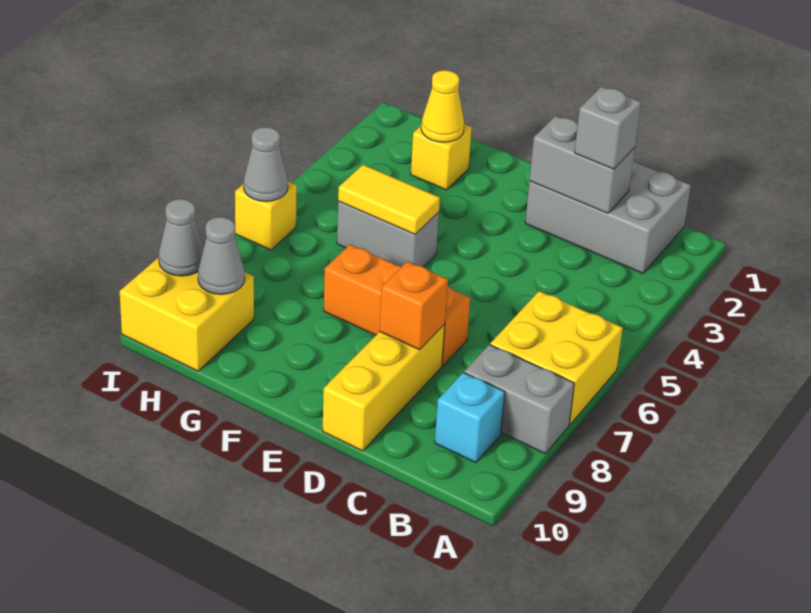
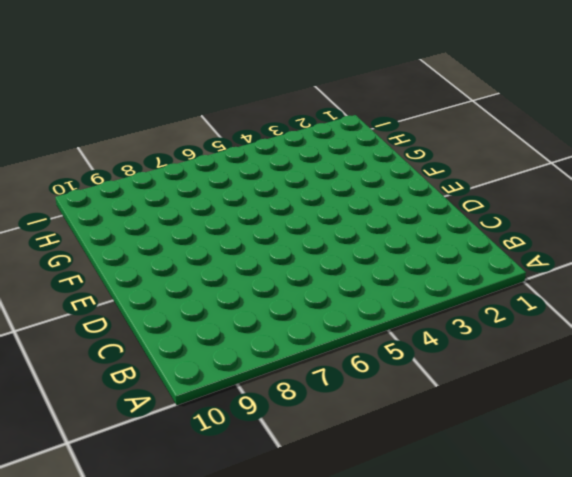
none -> yellow brick A6:B7 level 1
none -> grey brick A8:B8 level 1
none -> grey brick B1:D2 level 1

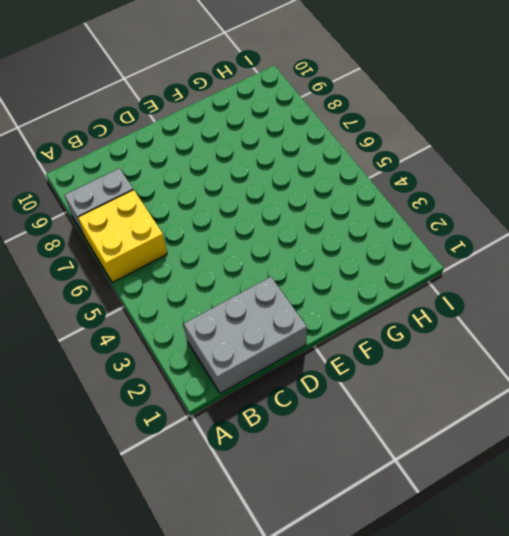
none -> cyan brick B9 level 1
none -> orange brick D7:F7 level 1
none -> yellow brick D8:D10 level 1

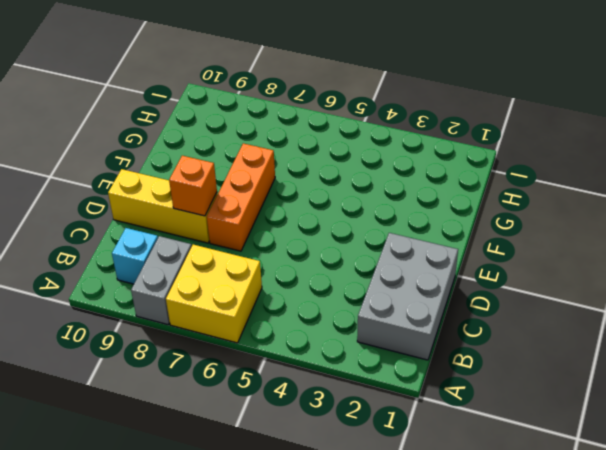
none -> grey brick F5:G5 level 1
none -> yellow brick G2 level 1
none -> yellow brick H9:I10 level 1

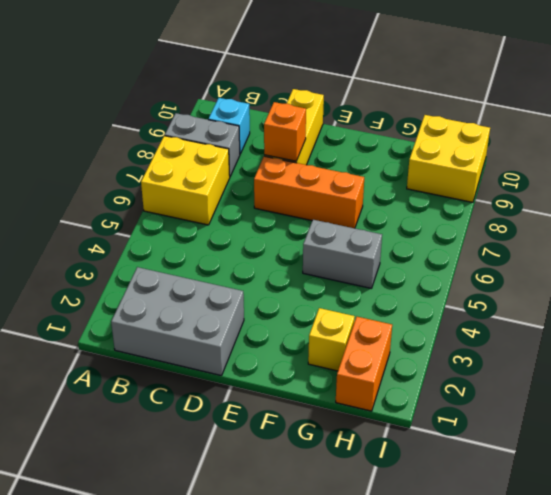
orange brick H1:H2 level 1 -> none
none -> yellow brick I6 level 1
none -> grey brick C2:D2 level 2
none -> yellow tile F5:G5 level 2

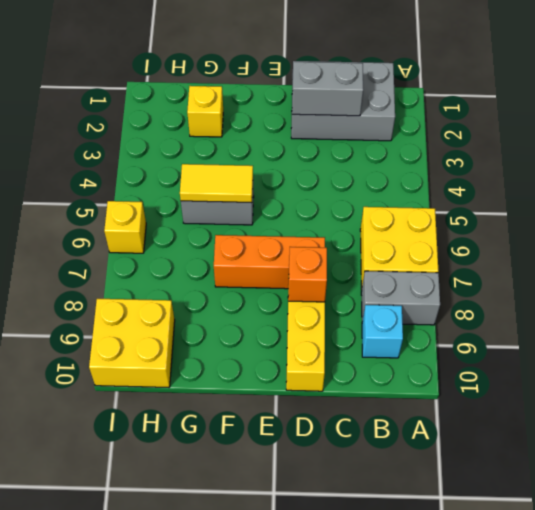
none -> yellow cone G2 level 2
none -> grey cone H9 level 2
none -> grey cone I6 level 2

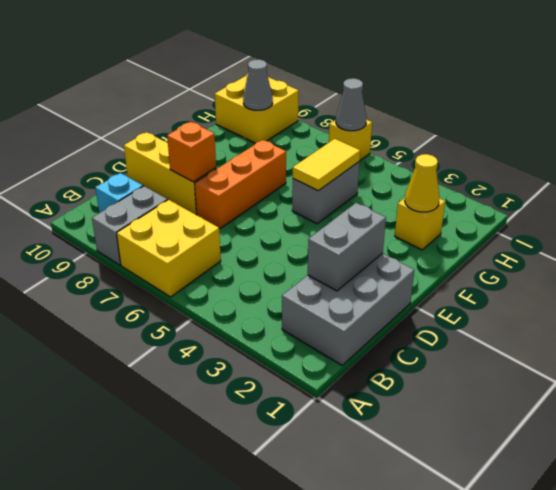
none -> grey cone I9 level 2
none -> grey brick C2 level 3

